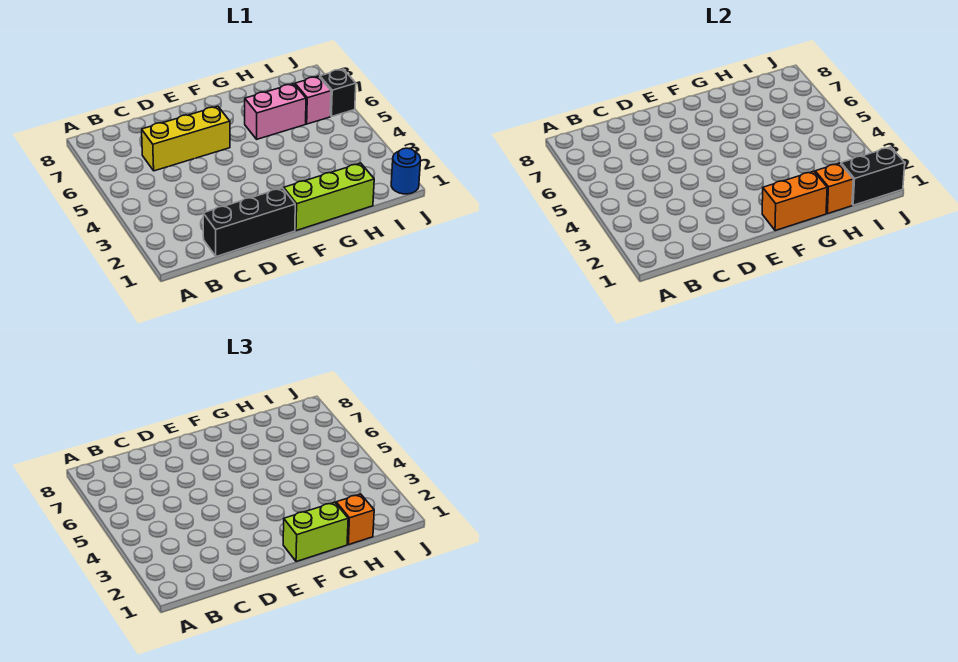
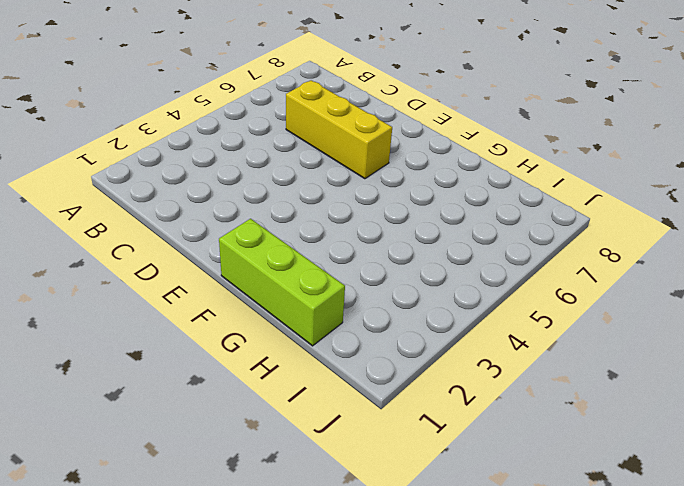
none -> black brick C1:E1 level 1
none -> pink brick G6:H6 level 1
none -> pink brick I6 level 1

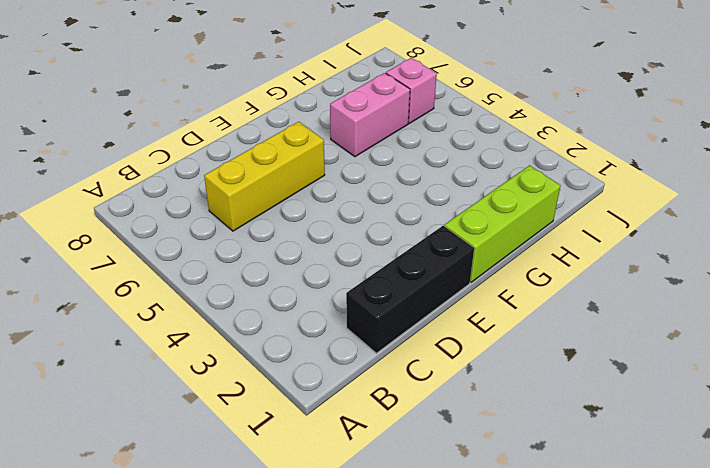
none -> blue round brick J1 level 1
none -> black brick J6 level 1
none -> orange brick F1:G1 level 2

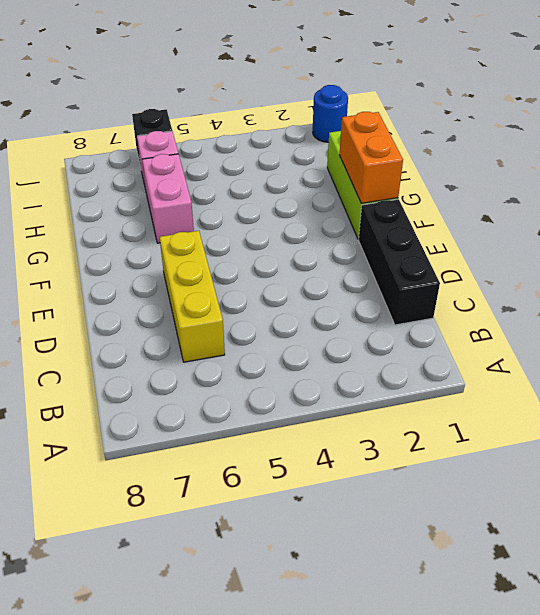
none -> orange brick H1 level 2
none -> black brick I1:J1 level 2
none -> lime brick F1:G1 level 3

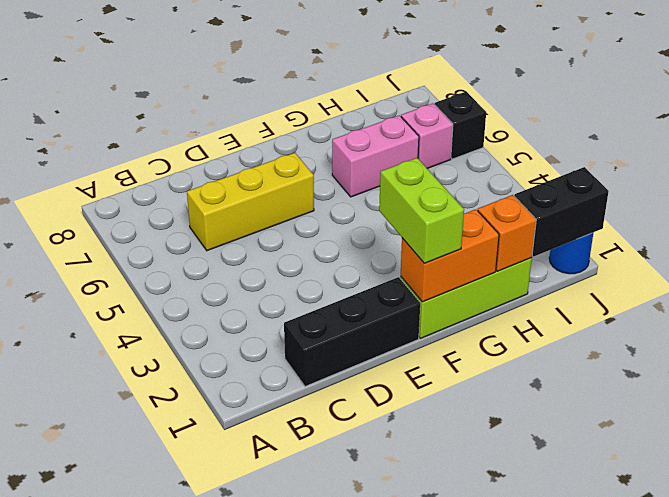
lime brick F1:F2 level 3 -> lime brick F1:G1 level 3
none -> orange brick H1 level 3

